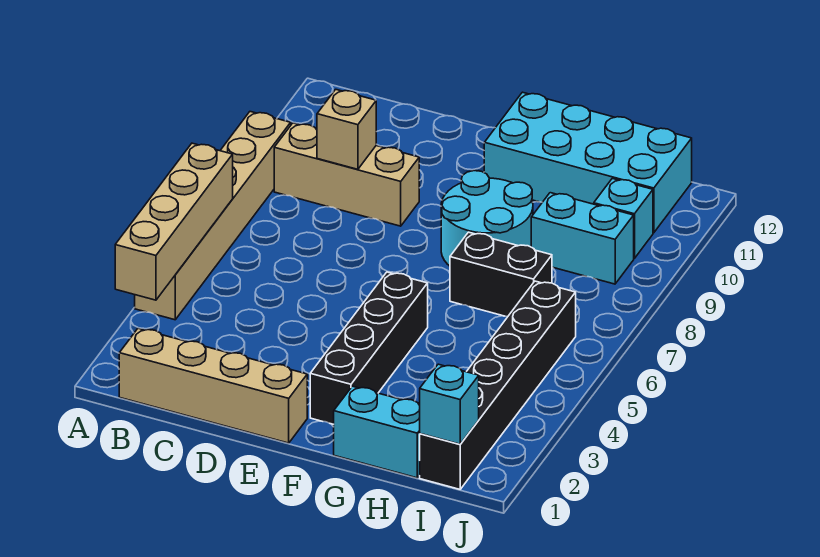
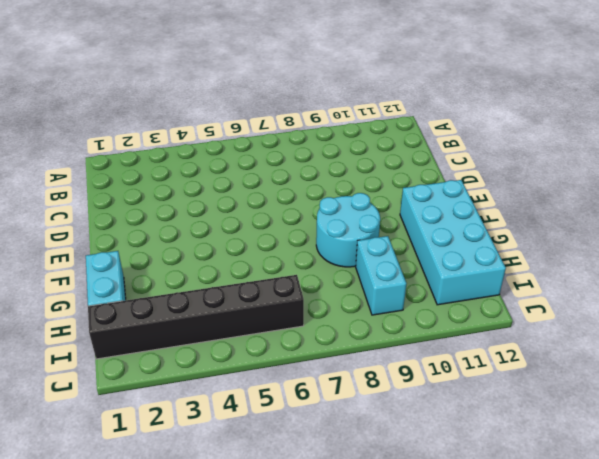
none -> tan brick A4:A9 level 1
none -> tan brick B1:E1 level 1
none -> tan brick B9:D9 level 1

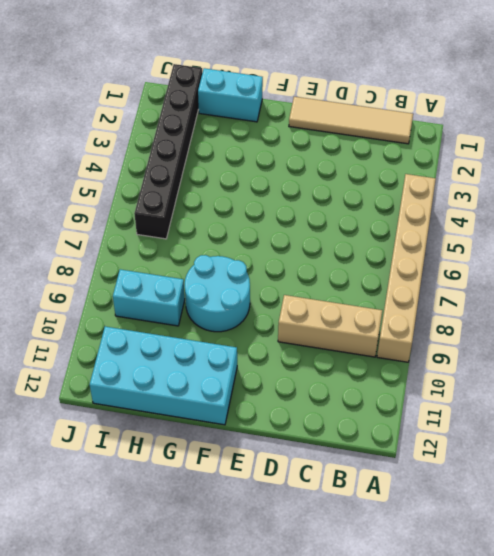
tan tile B1:E1 level 1 -> tan brick B1:E1 level 1
none -> black brick F2:F5 level 1
none -> black brick G7:H7 level 1
none -> cyan brick I10 level 1

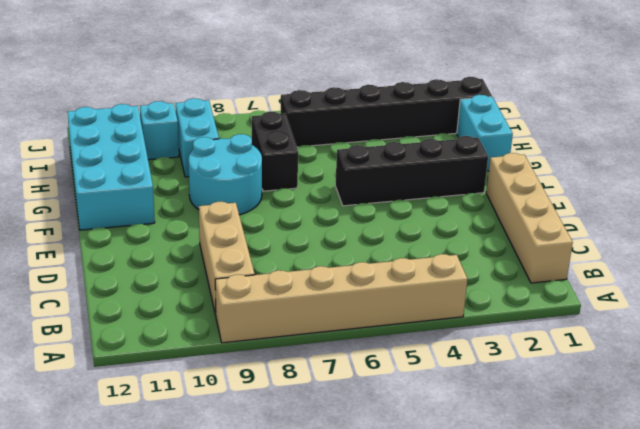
none -> tan brick A3:A6 level 2
none -> tan brick C9 level 2
none -> cyan brick I1 level 2

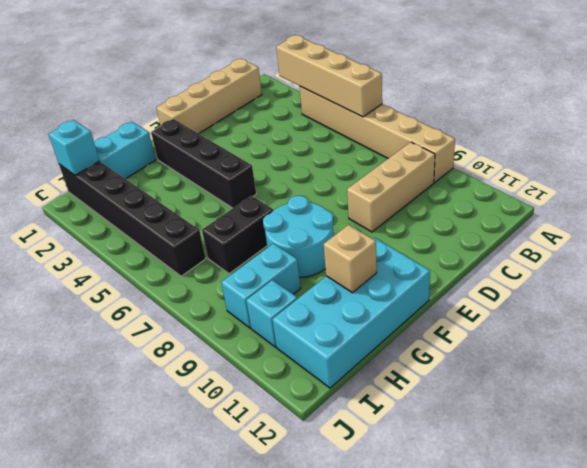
tan brick G11 level 2 -> tan brick C9 level 2

